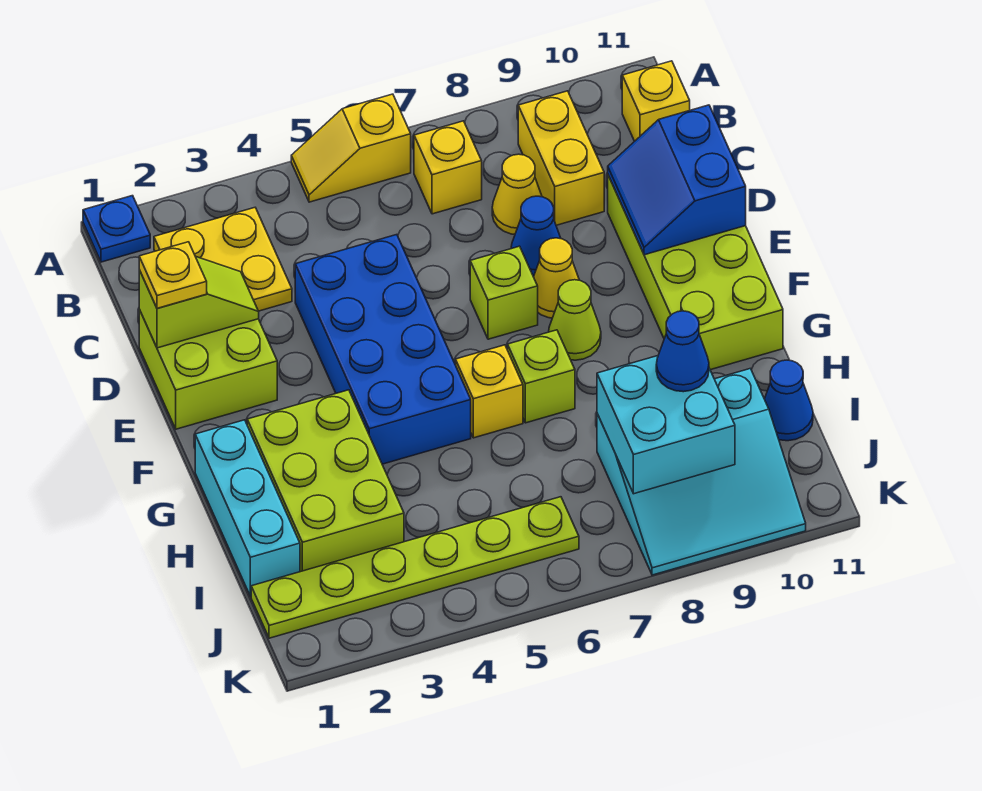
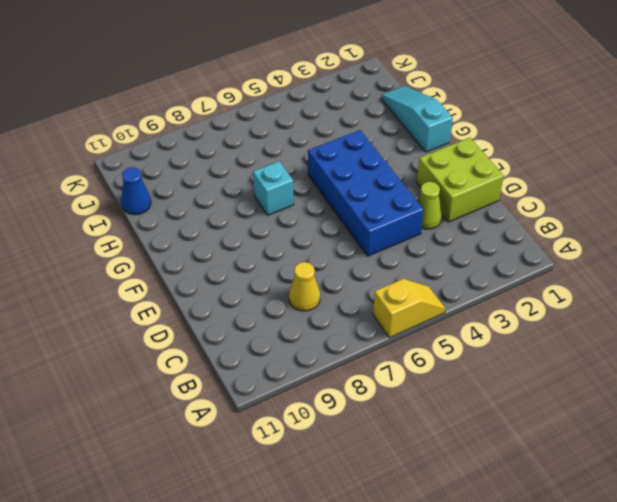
lime cone D3 level 1 -> lime cone F8 level 1
cyan slope G1:I1 level 1 top G -> cyan brick G1:I1 level 1
cyan brick G7 level 1 -> lime brick G7 level 1
none -> blue plate A1 level 1
none -> yellow plate B2:C3 level 1
none -> yellow brick B7 level 1

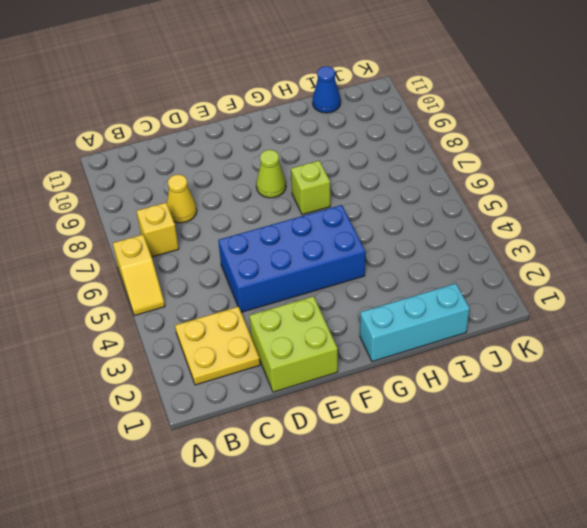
none -> blue plate A1 level 1
none -> yellow brick B9:C9 level 1
none -> yellow brick B11 level 1

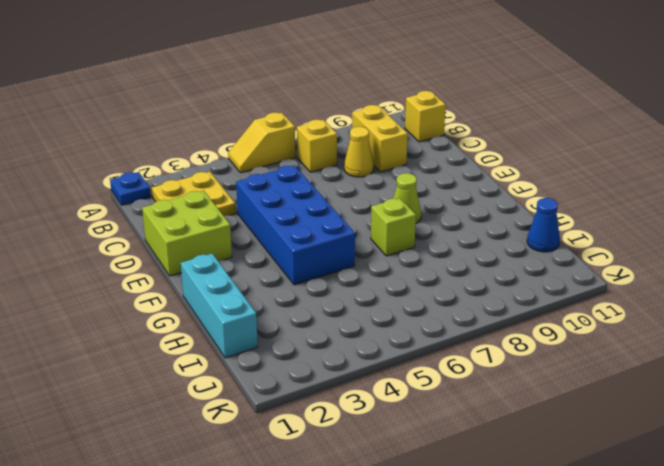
none -> blue cone D8 level 1
none -> lime brick D10:G11 level 1
none -> lime brick E7 level 1

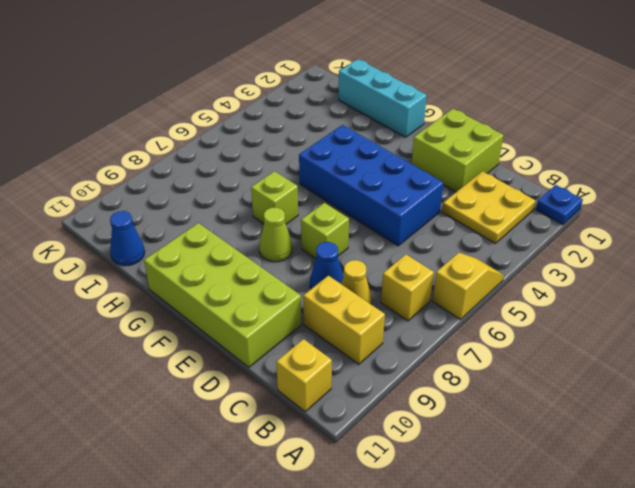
none -> yellow cone E8 level 1
none -> lime brick G2:I3 level 1
none -> yellow brick G6 level 1

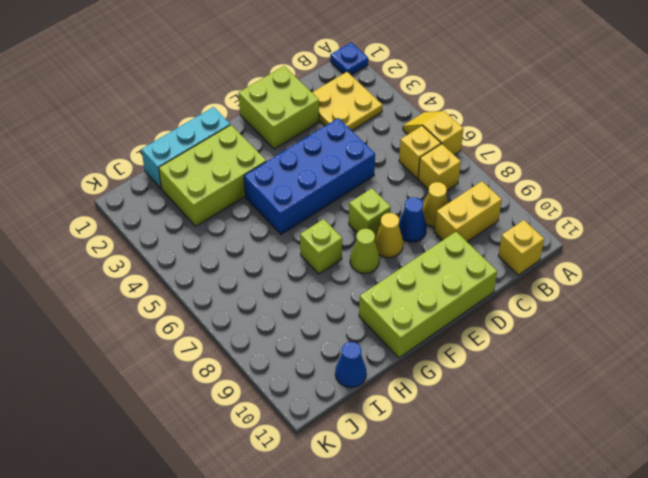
yellow brick B6 level 1 -> yellow brick G6 level 1
none -> cyan slope I8:K10 level 1 top I
none -> lime plate J1:J6 level 1
none -> lime slope D1:D2 level 2 top 1

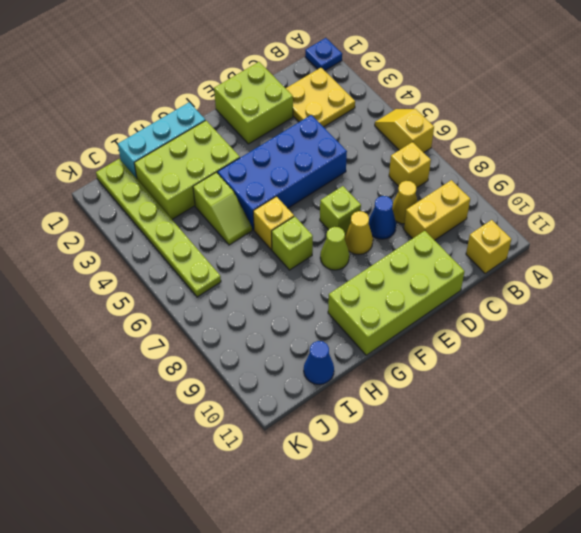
lime slope H4:H5 level 1 top 4 -> lime slope D1:D2 level 2 top 1
none -> cyan slope I8:K10 level 1 top I
none -> blue slope D10:E11 level 2 top 11
none -> cyan brick I8:J9 level 2

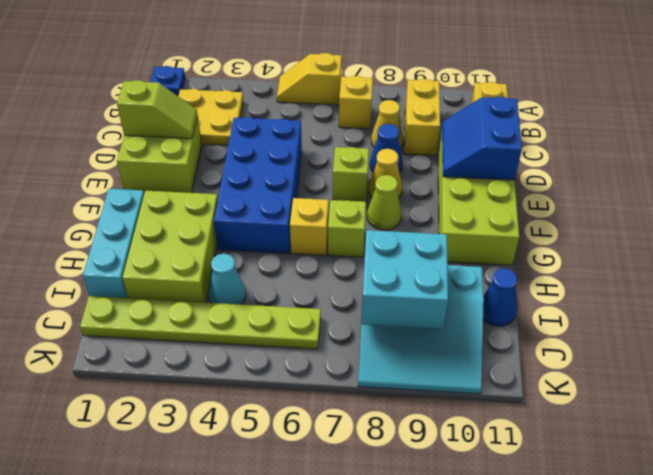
cyan cone I4 level 1 -> none
none -> yellow plate D1 level 3
none -> blue cone I9 level 3

